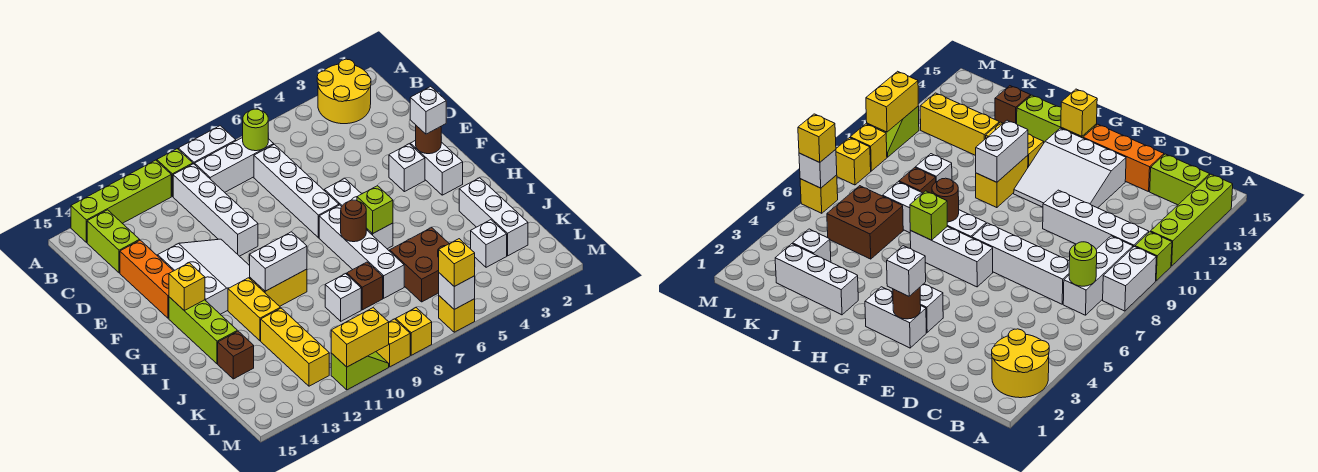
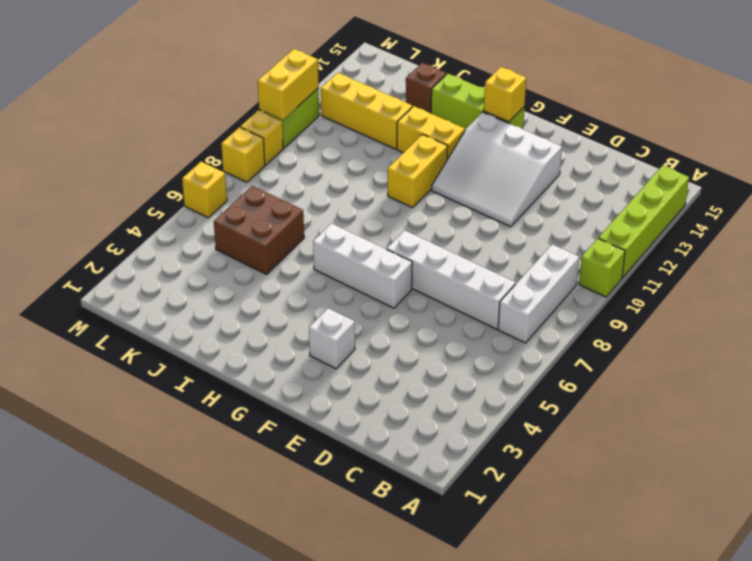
none -> yellow round brick A2:B3 level 1
none -> white brick A8:A9 level 1
none -> white brick B10:E10 level 1
none -> lime brick B14:C14 level 1

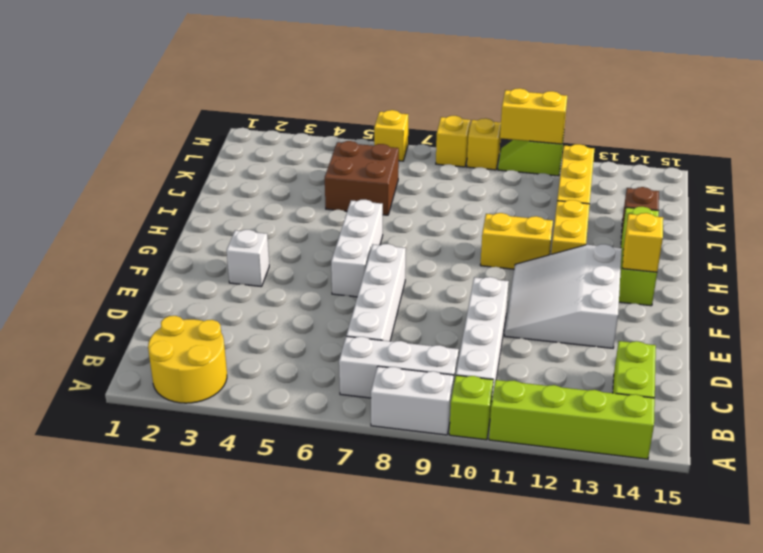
none -> orange brick D14:F14 level 1
none -> white brick F2:G2 level 1
none -> white brick G7:J7 level 1
none -> white brick I2:K2 level 1

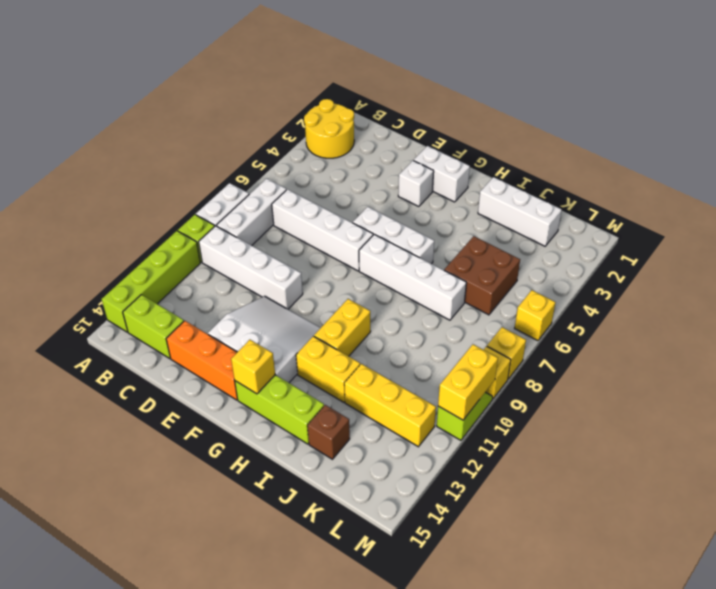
none -> brown brick J8 level 1
none -> white brick J9 level 1
none -> white brick K3 level 1
none -> lime round brick B7 level 2

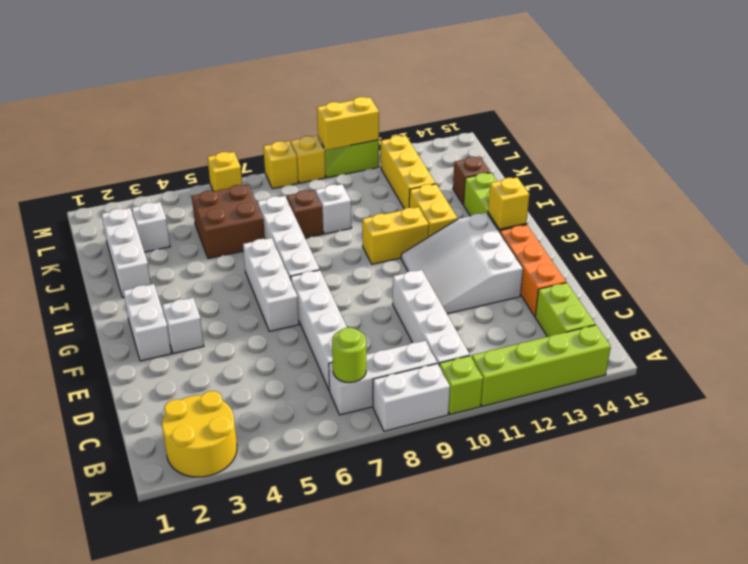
none -> brown round brick F2 level 2
none -> lime brick H6 level 2
none -> brown round brick H7 level 2
none -> white brick H10:H11 level 2

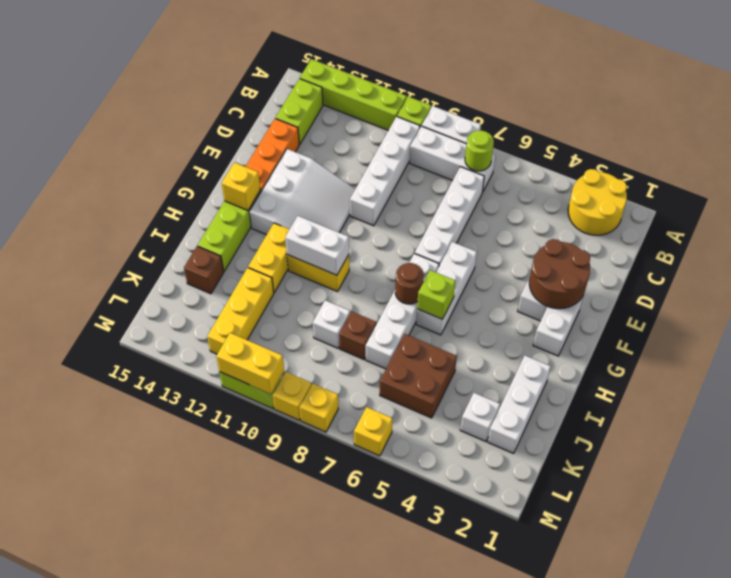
brown round brick E2:F3 level 2 -> brown round brick F2 level 2
none -> white brick M6 level 2
none -> white brick F2 level 3
none -> yellow brick M6 level 3

